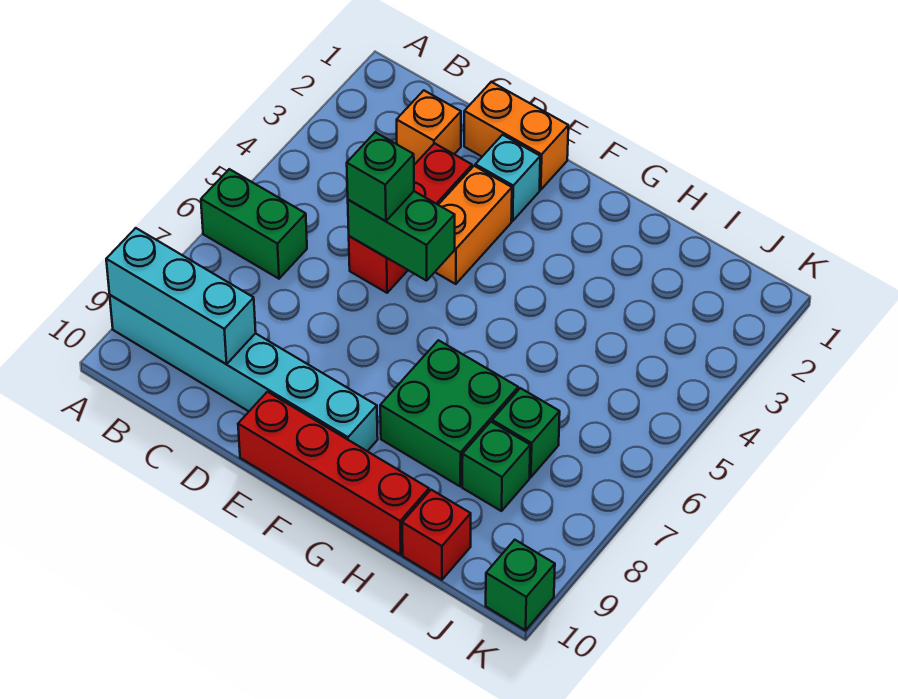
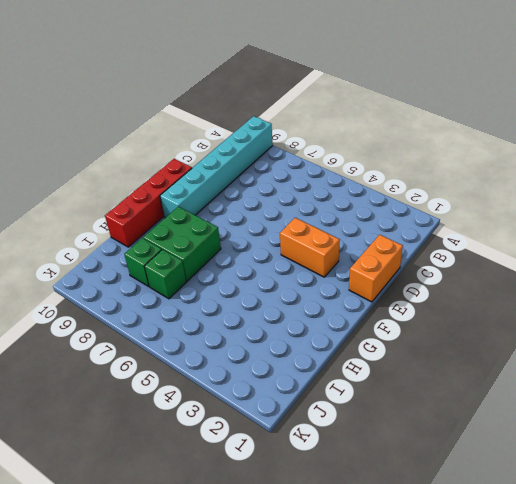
none -> green brick A6:B6 level 1
none -> orange brick C2 level 1
none -> red brick D3:D5 level 1

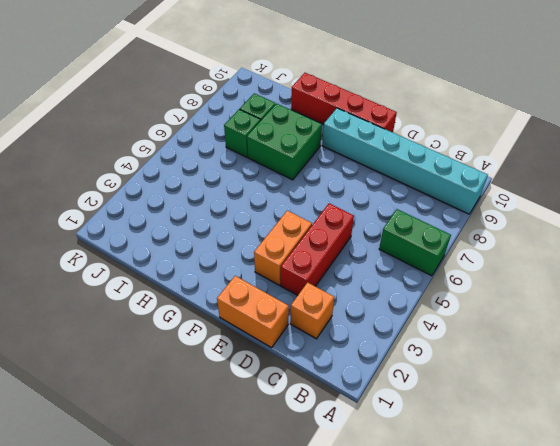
none -> cyan brick E2 level 1
none -> red brick I10 level 1
none -> green brick K10 level 1

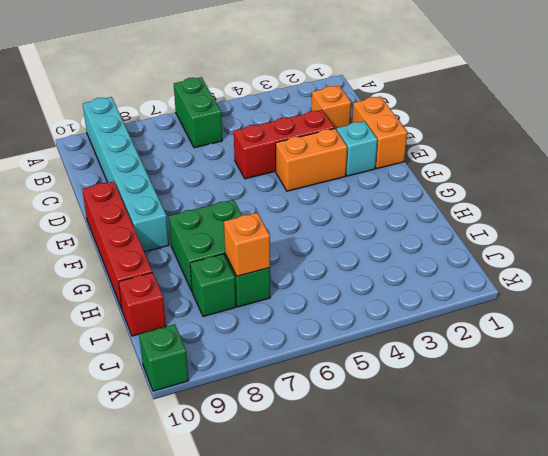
orange brick I7 level 2 -> none
none -> cyan brick A9:C9 level 2
none -> green brick D5:E5 level 2
none -> green brick D5 level 3

